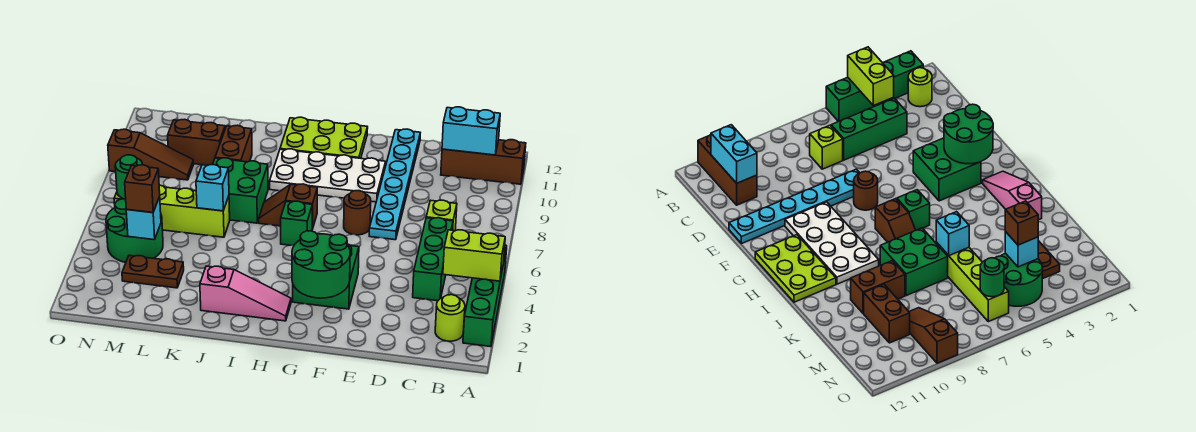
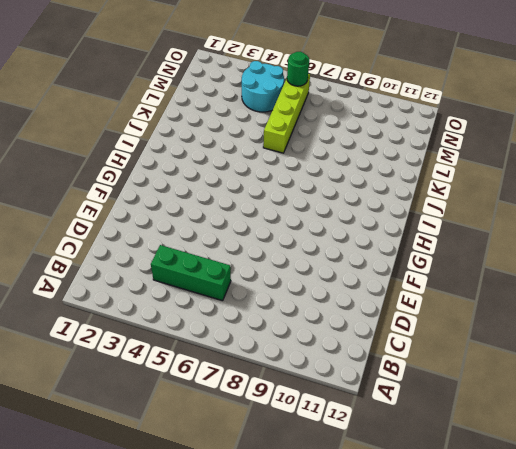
cyan round brick M4:N5 level 1 -> green round brick M4:N5 level 1
none -> green brick A2:A5 level 1
none -> brown brick A11:C11 level 1
none -> lime round brick B2 level 1

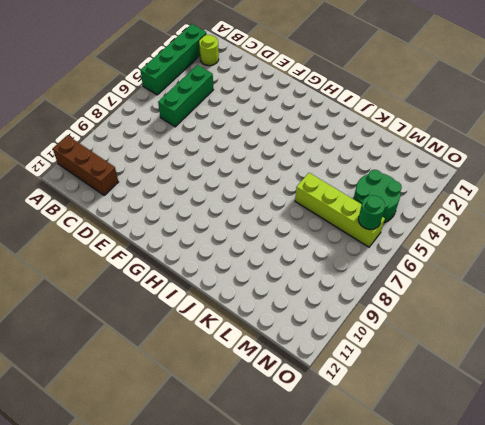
none -> lime brick C7 level 1
none -> cyan plate E7:E12 level 1
none -> green brick F3:G4 level 1

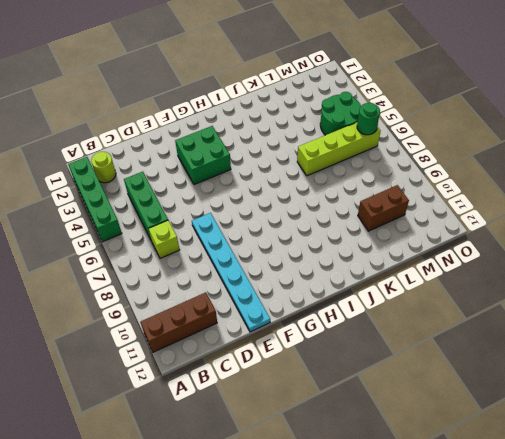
none -> brown round brick F7 level 1
none -> white plate F9:I10 level 1
none -> lime plate G11:I12 level 1

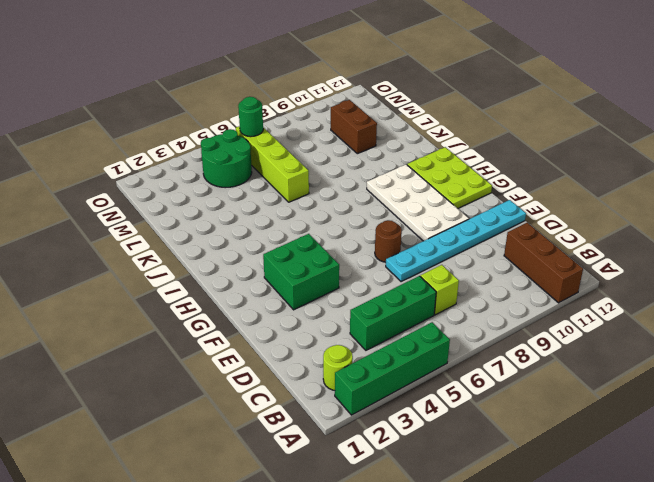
none -> pink slope H2:J2 level 1 top J
none -> green brick H6 level 1
none -> brown slope H7:I7 level 1 top H

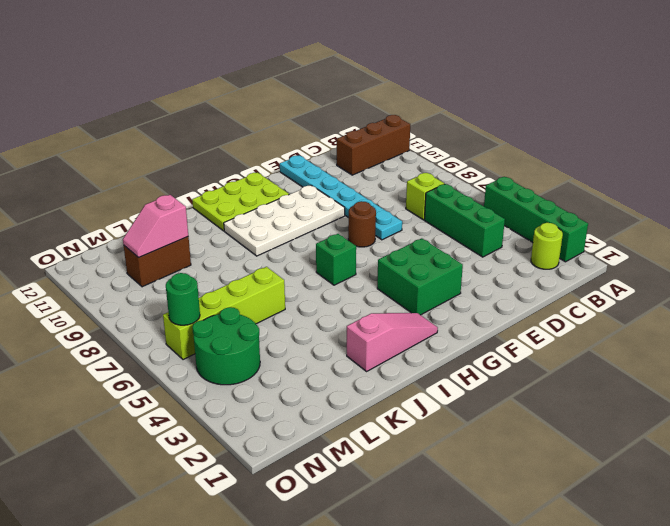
pink slope L10:M10 level 2 top L -> none
none -> brown slope H7:I7 level 1 top H
none -> green brick J7:K8 level 1
none -> brown brick K9:K10 level 1

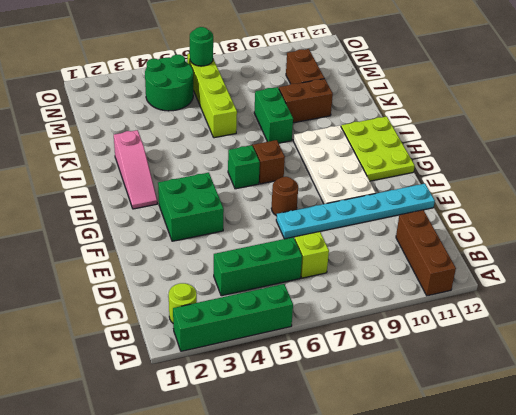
green brick J8:K8 level 1 -> green brick J7:K8 level 1
none -> brown plate L3:M3 level 1
none -> brown slope M9:O9 level 1 top O
none -> lime brick A4:B4 level 2

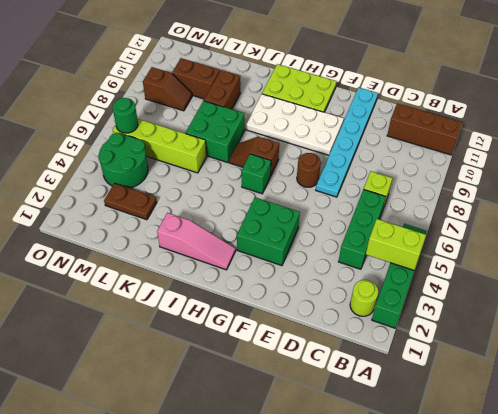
brown slope M9:N9 level 1 top N -> brown slope M9:O9 level 1 top O
none -> cyan brick B11:C11 level 2
none -> green round brick F2:G3 level 2
none -> cyan brick K6 level 2

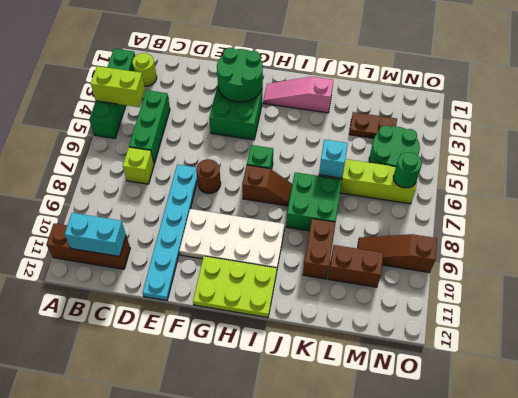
none -> cyan brick M4 level 2
none -> brown brick M4 level 3

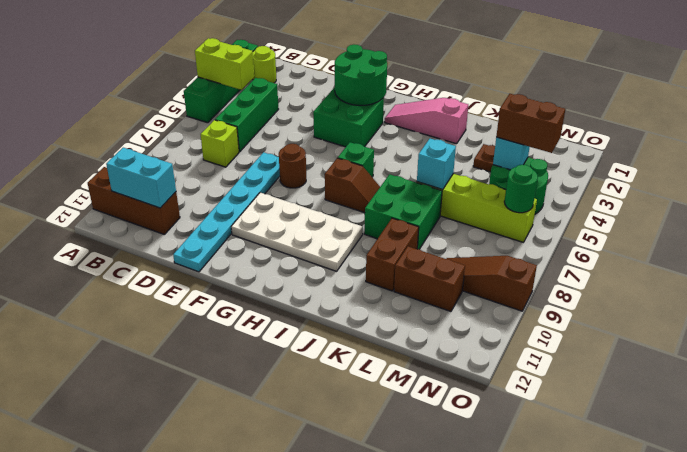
brown brick M4:N4 level 3 -> brown brick M4 level 3
none -> lime plate G11:I12 level 1

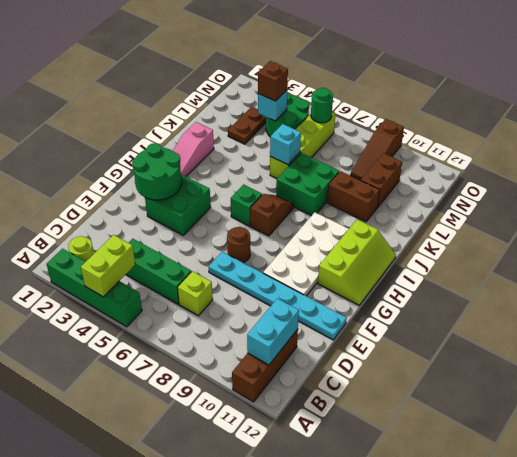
lime slope G11:I12 level 1 top 11 -> lime plate G11:I12 level 1

